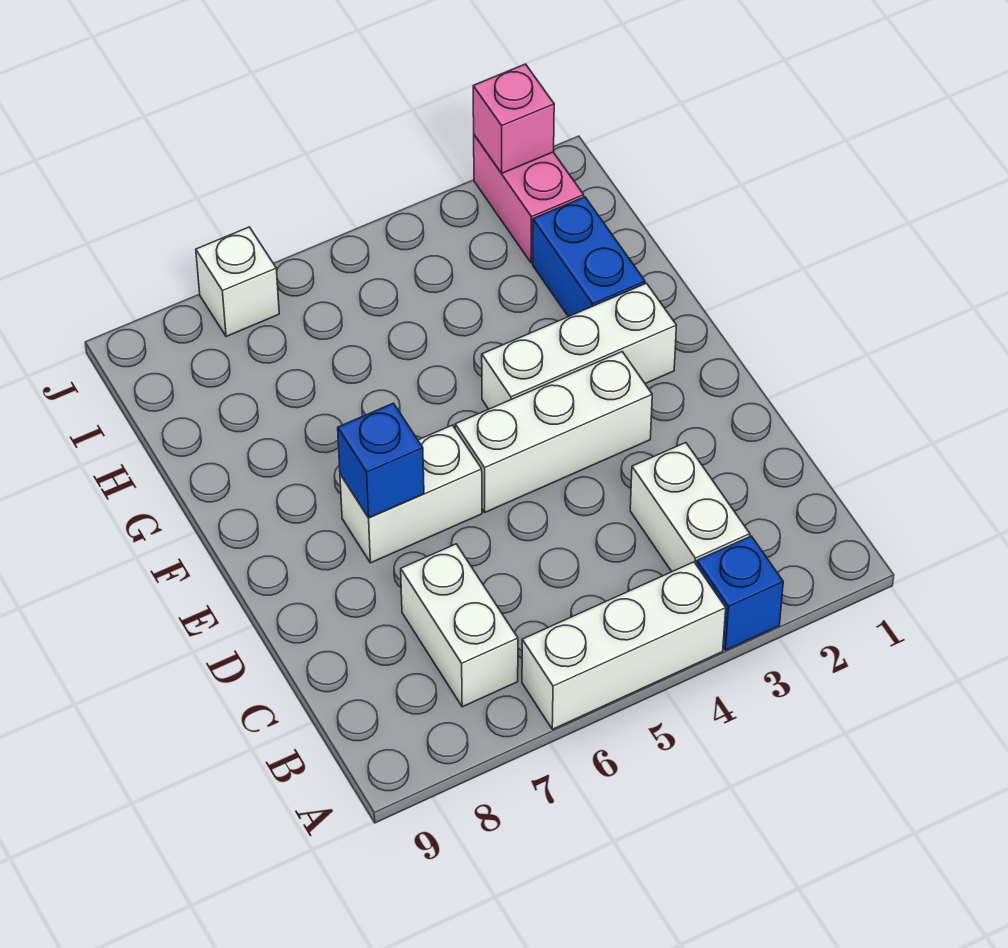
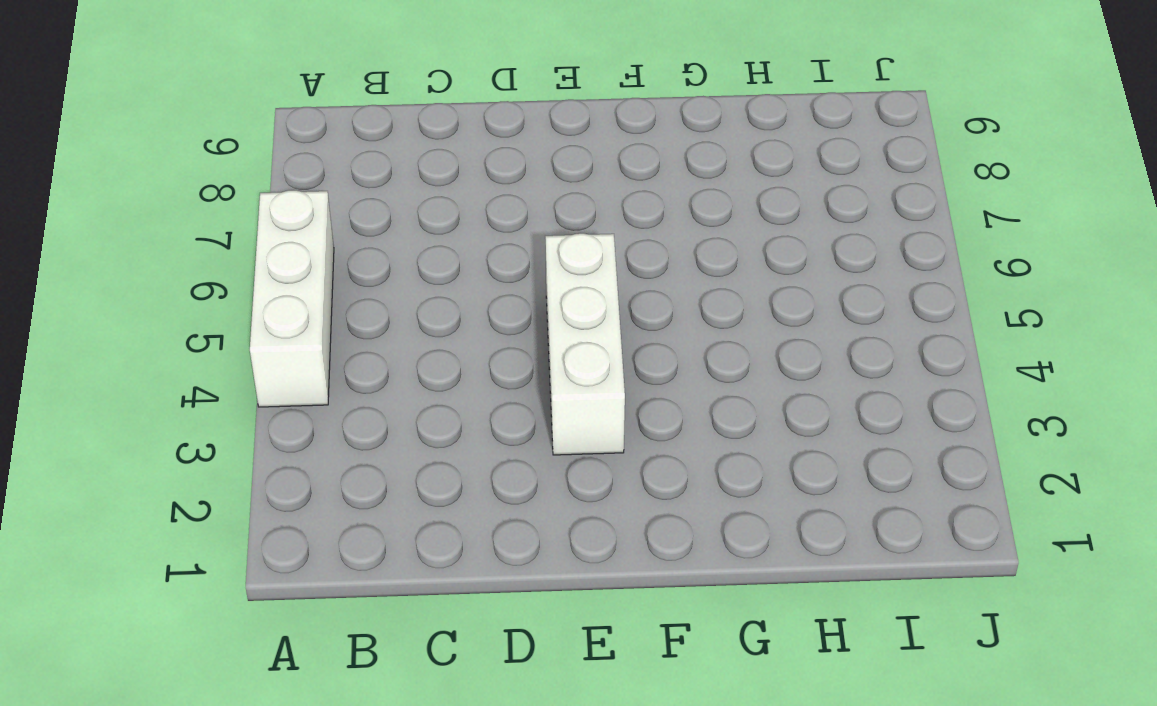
none -> blue brick A3 level 1
none -> white brick B3:C3 level 1
none -> white brick B7:C7 level 1

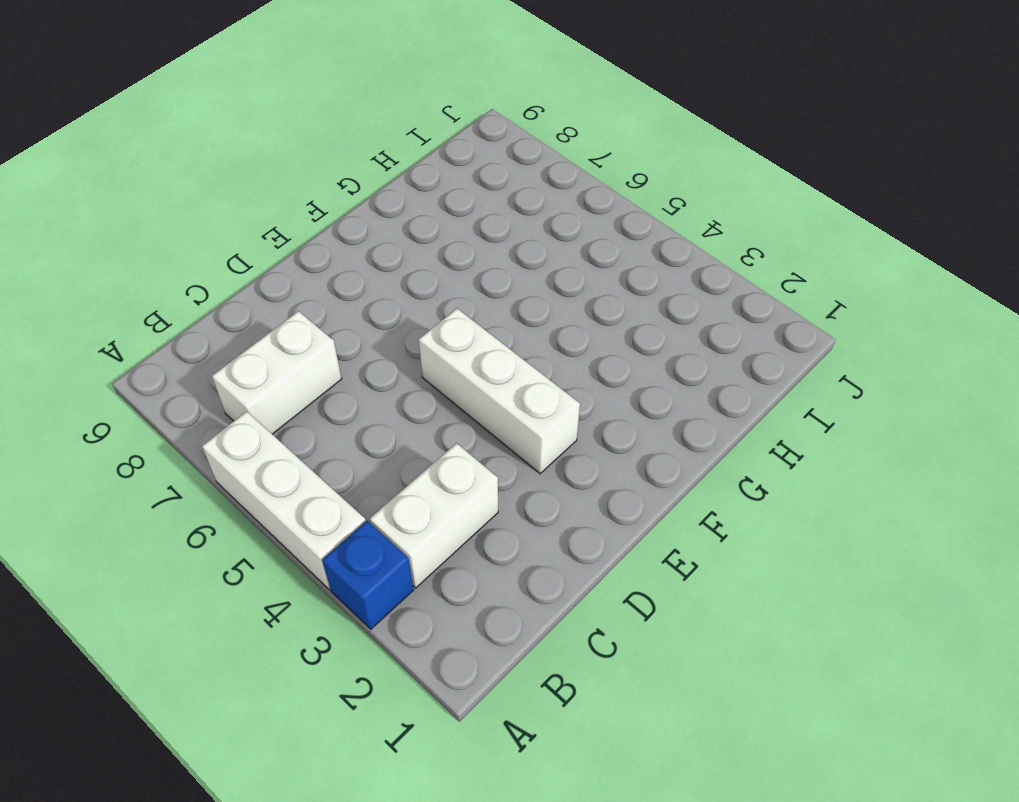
none -> white brick E6:E7 level 1
none -> white brick F2:F4 level 1
none -> blue brick G2:H2 level 1

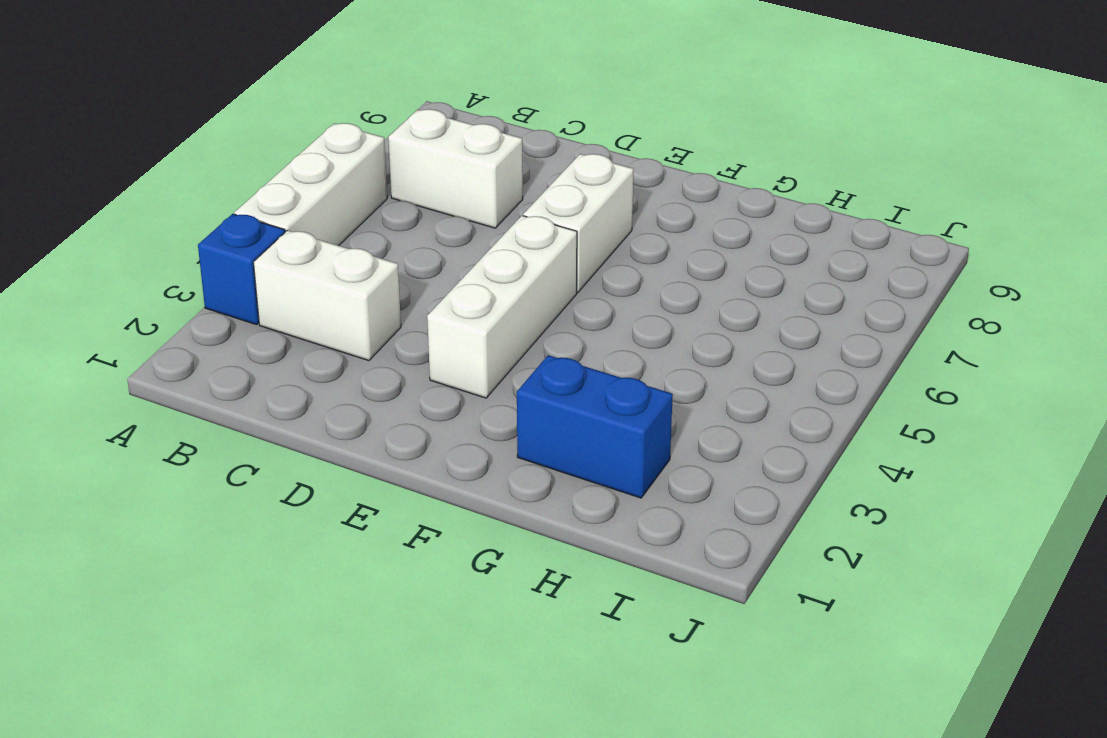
none -> white brick F2:F4 level 1
none -> pink brick I2:J2 level 1
none -> white brick J7 level 1

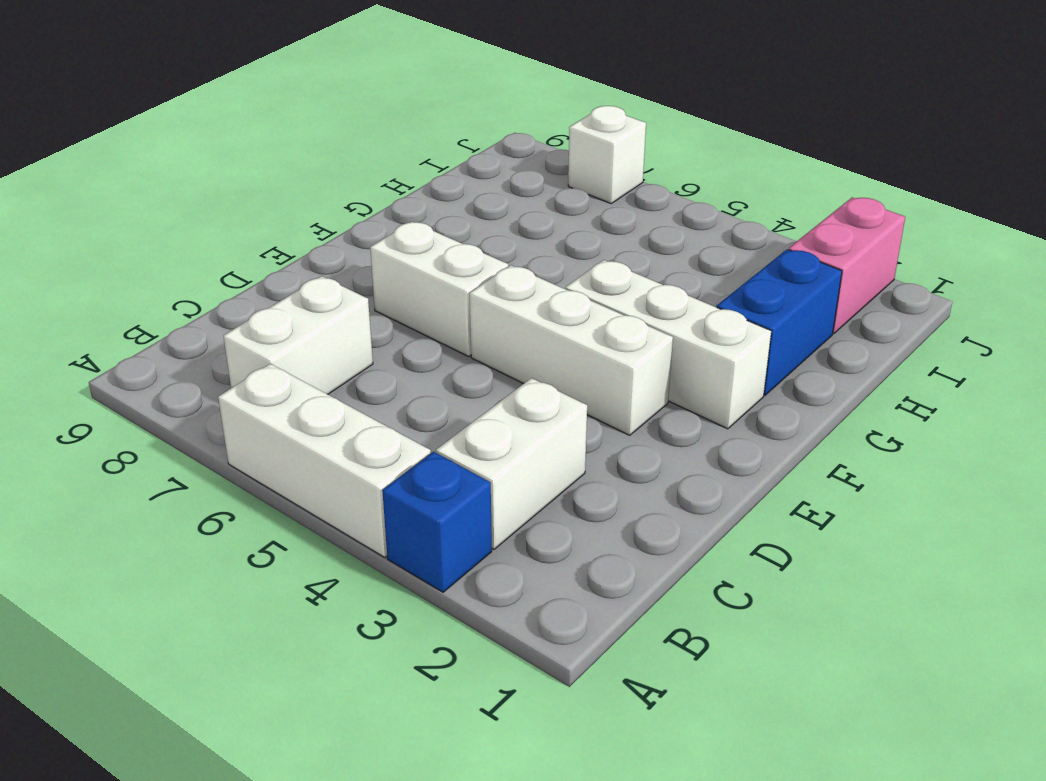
none -> blue brick E7 level 2
none -> pink brick J2 level 2

